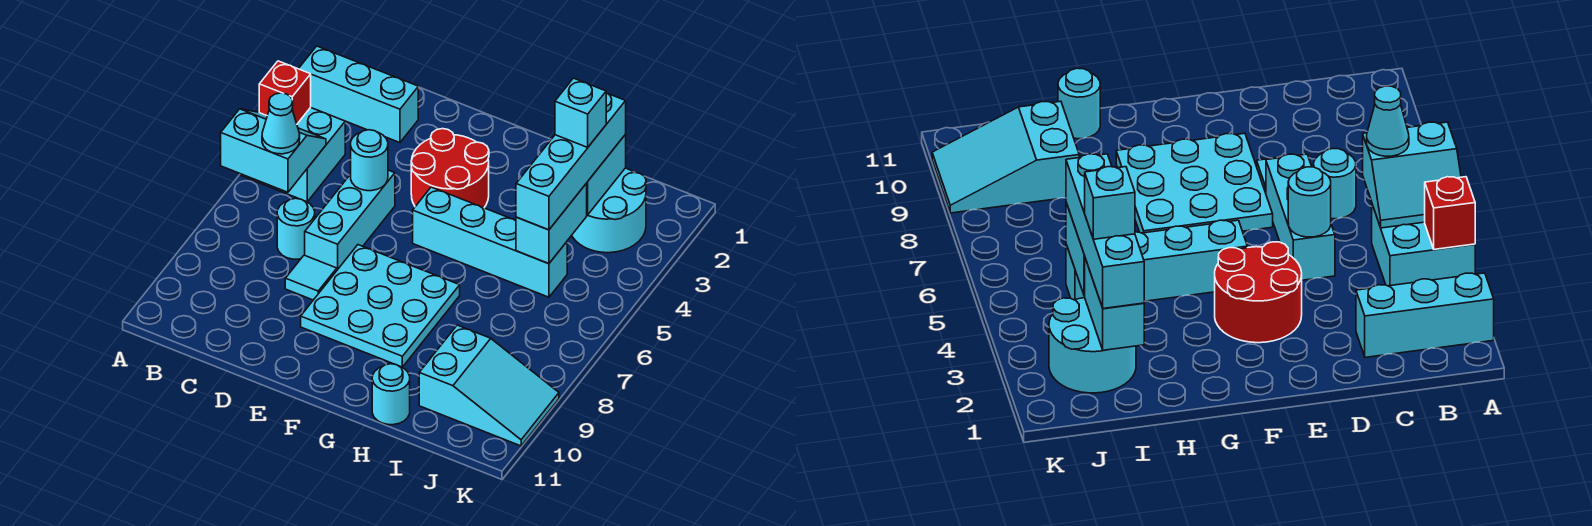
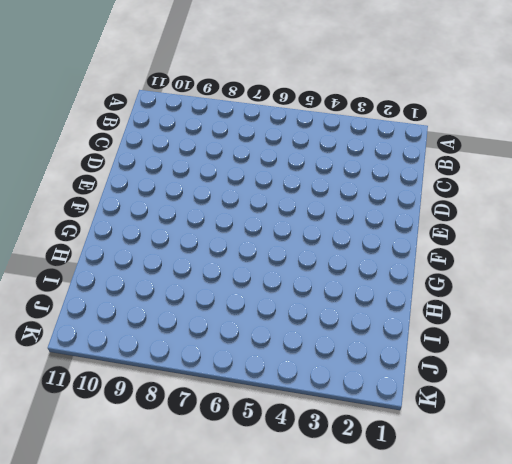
none -> cyan brick A2:C2 level 1
none -> cyan brick A4:B5 level 1
none -> cyan round brick C7 level 1

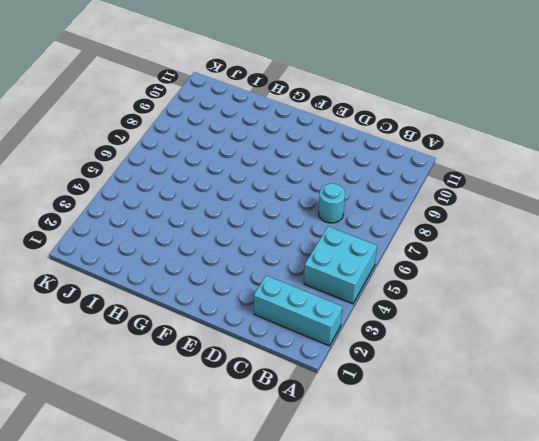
none -> cyan brick D5:D7 level 1
none -> cyan tile D8 level 1
none -> red round brick E3:F4 level 1

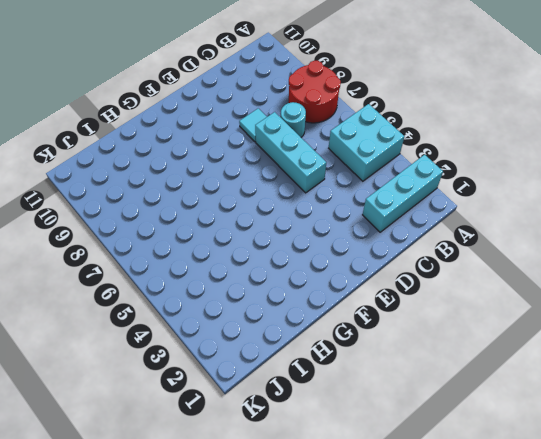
red round brick A7:B8 level 1 -> red round brick E3:F4 level 1
none -> cyan plate E7:G9 level 1
none -> cyan brick F5:I5 level 1
none -> cyan round brick H11 level 1

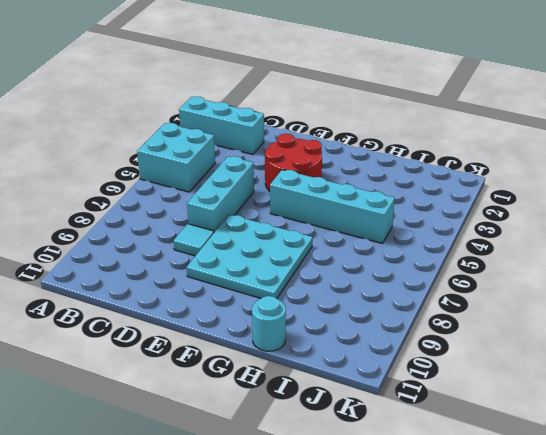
none -> cyan round brick C7 level 1
none -> cyan round brick I2:J3 level 1
none -> cyan slope I9:K10 level 1 top I

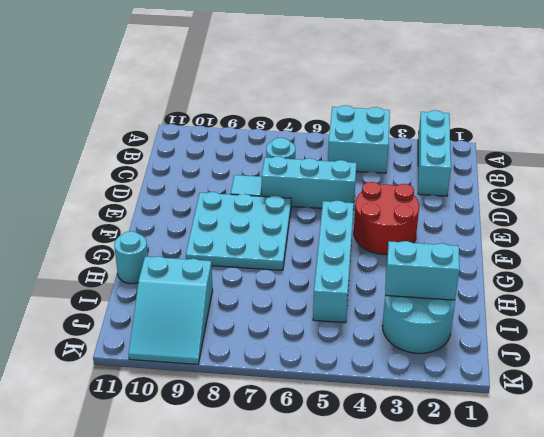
none -> red brick A4 level 2
none -> cyan slope A5:B6 level 2 top 6
none -> cyan round brick D5 level 2

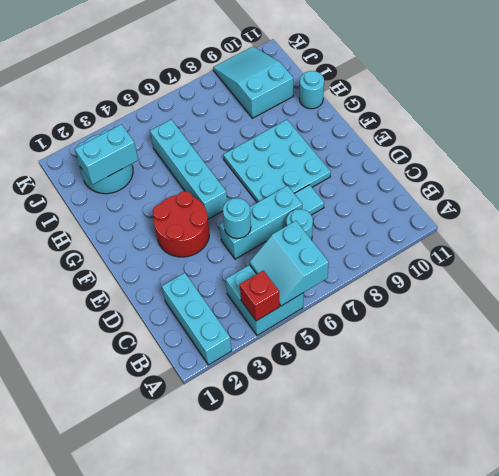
none -> cyan brick I4:I5 level 2
none -> cyan cone B6 level 3
none -> cyan brick I2:I5 level 3

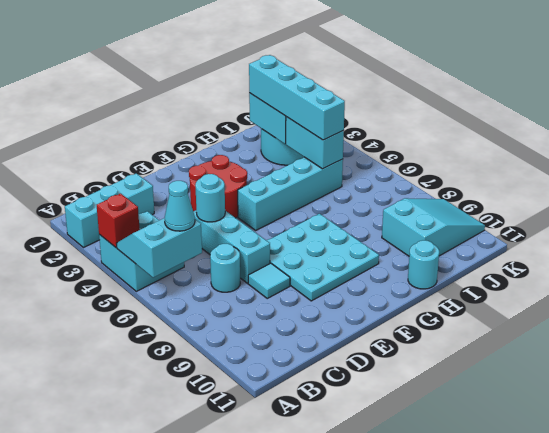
none -> cyan brick I3 level 4

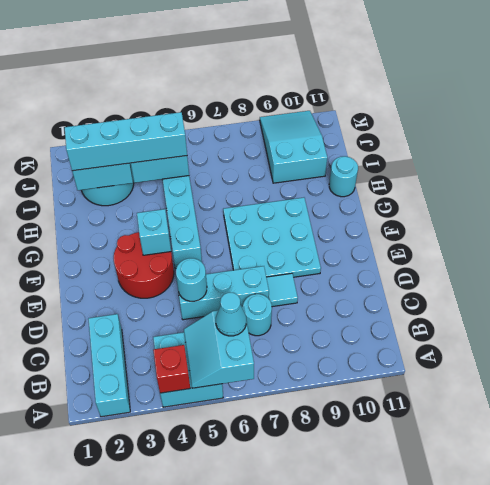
cyan brick F4 level 2 -> cyan brick I3 level 4

